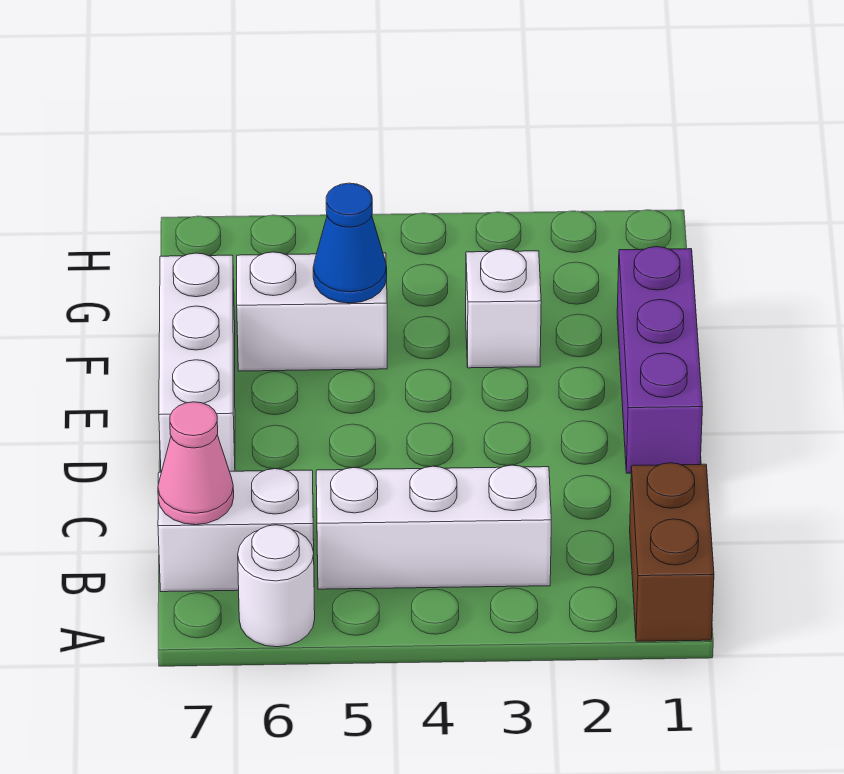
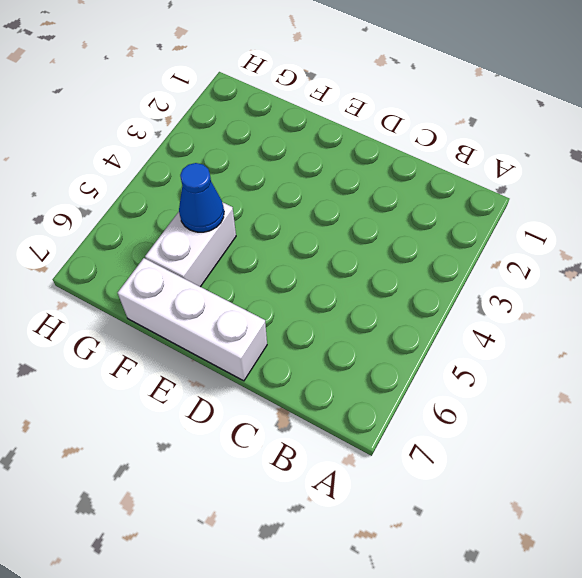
none -> brown brick A1:B1 level 1
none -> white round brick A6 level 1

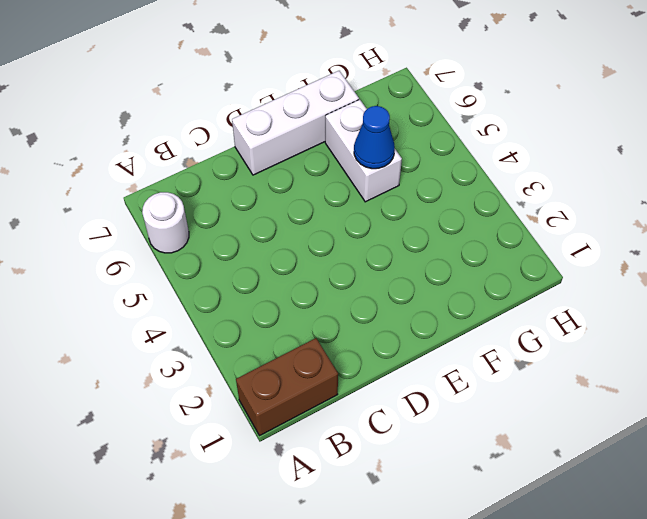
none -> white brick B3:B5 level 1
none -> white brick B6:B7 level 1

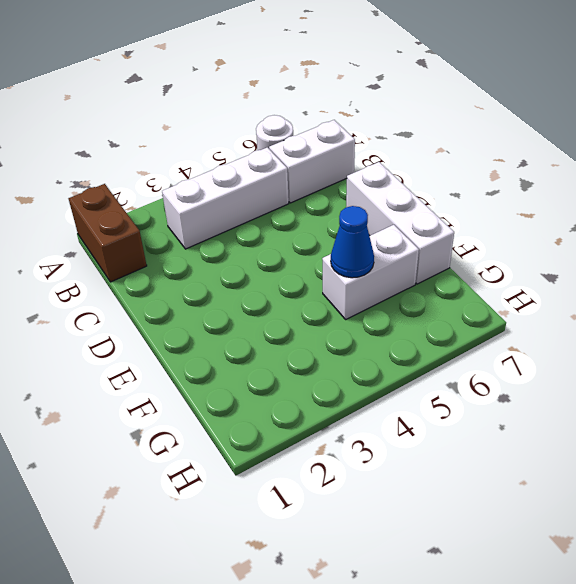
none -> purple brick D1:F1 level 1
none -> white brick F3 level 1

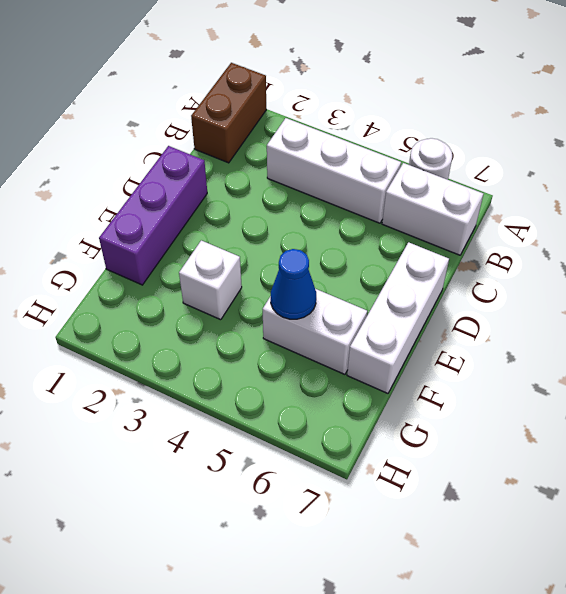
none -> pink cone B7 level 2

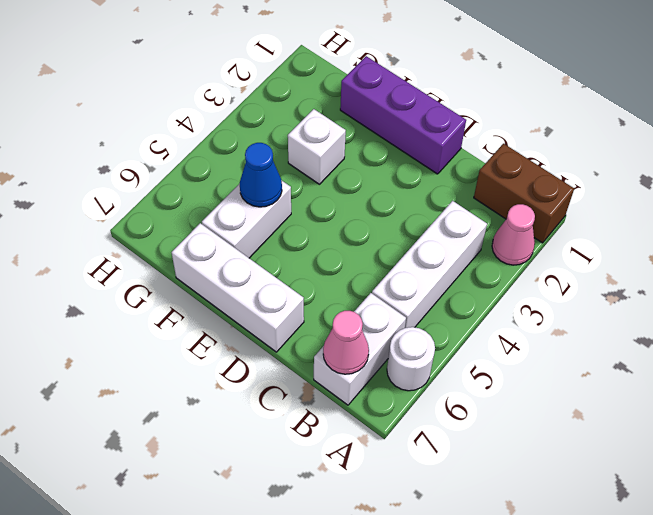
pink cone A2 level 1 -> none

